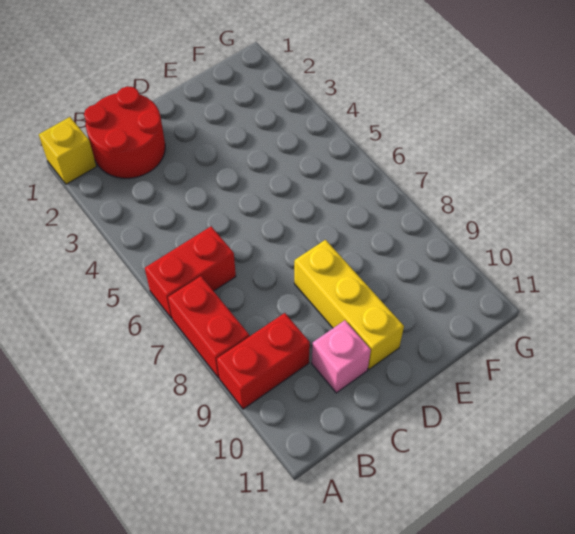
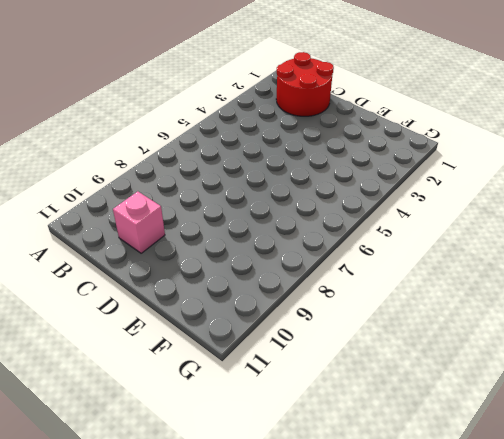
none -> yellow brick A1 level 1
none -> red brick A6:B6 level 1

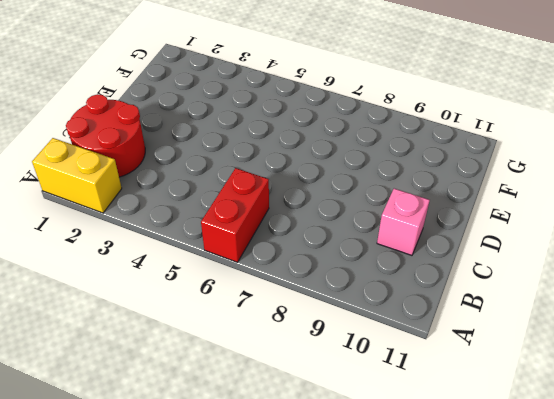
yellow brick A1:A2 level 1 -> yellow brick A1 level 1
none -> red brick A7:A8 level 1
none -> red brick A9:B9 level 1

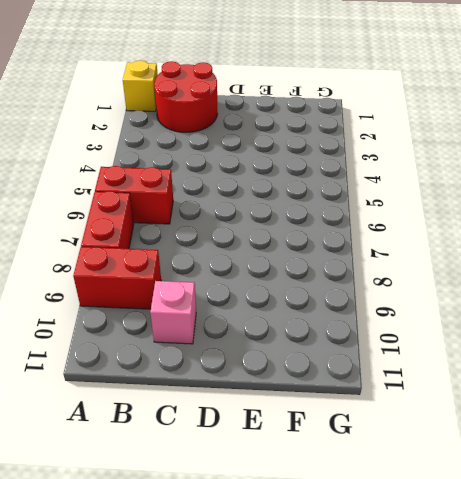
none -> yellow brick D8:D10 level 1

